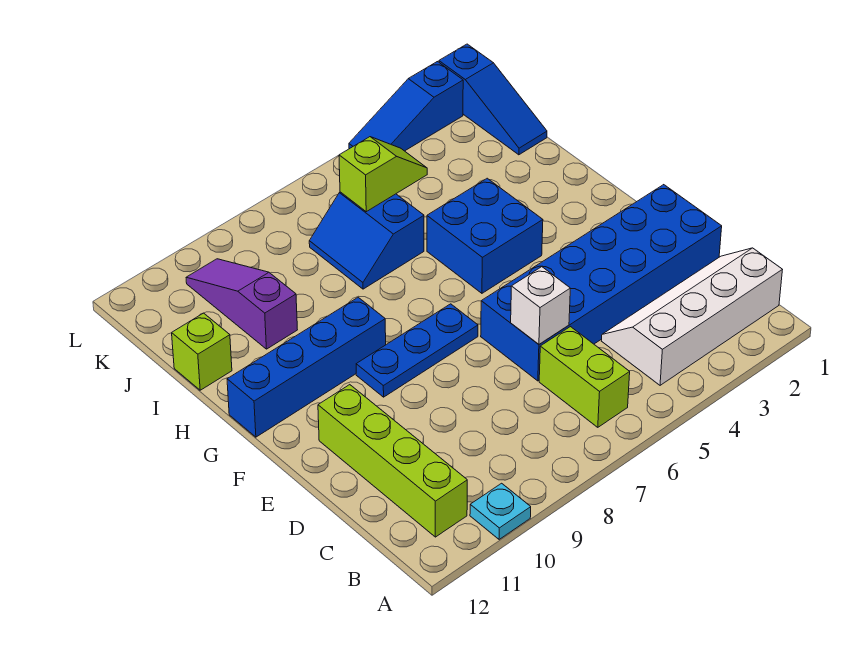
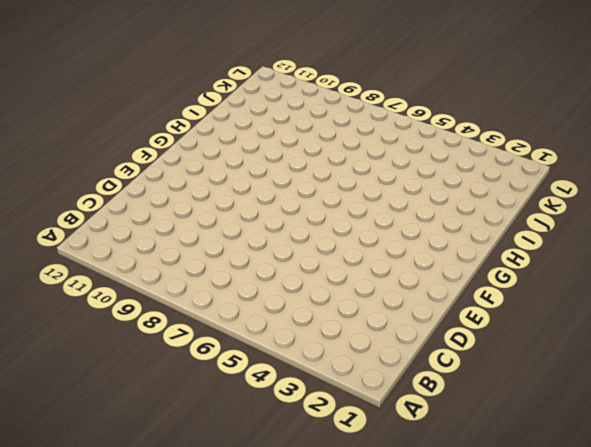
none -> cyan plate A10 level 1
none -> white slope B1:C4 level 1 top B
none -> lime brick B6:C6 level 1

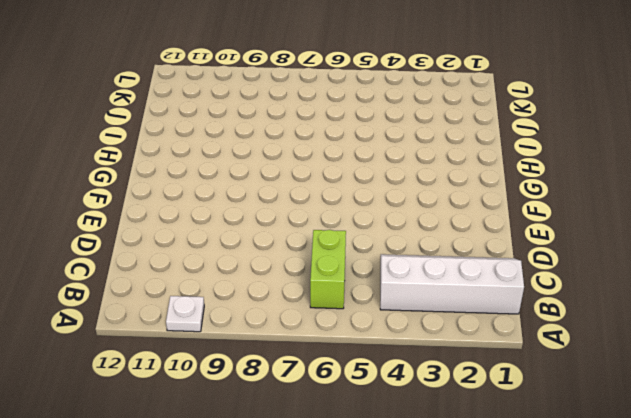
white plate A10 level 1 -> cyan plate A10 level 1
none -> lime brick B11:E11 level 1
none -> blue brick D1:E6 level 1
none -> blue plate F7:F9 level 1

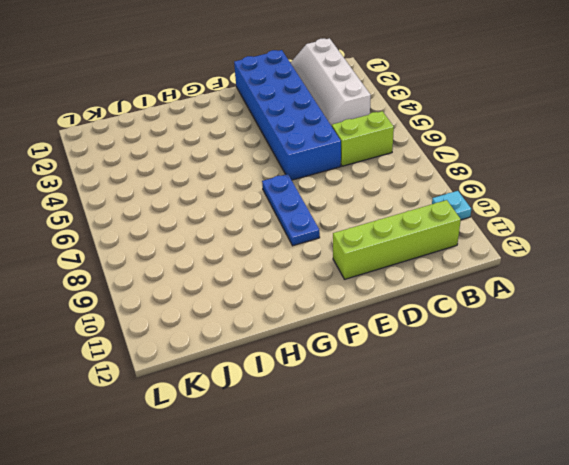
none -> blue brick G4:H5 level 1
none -> blue brick G9:G12 level 1
none -> blue slope I6:J7 level 1 top 6

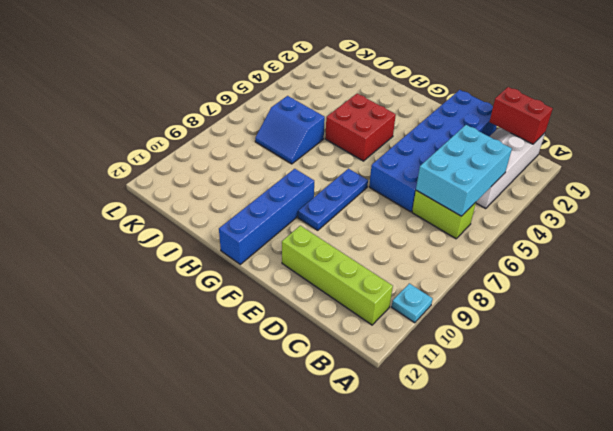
red brick B1:C1 level 2 -> none
cyan brick B4:C6 level 2 -> none
red brick G4:H5 level 1 -> blue brick G4:H5 level 1
none -> purple slope I10:K10 level 1 top I
none -> lime brick I12 level 1
none -> blue slope J1:L1 level 1 top L

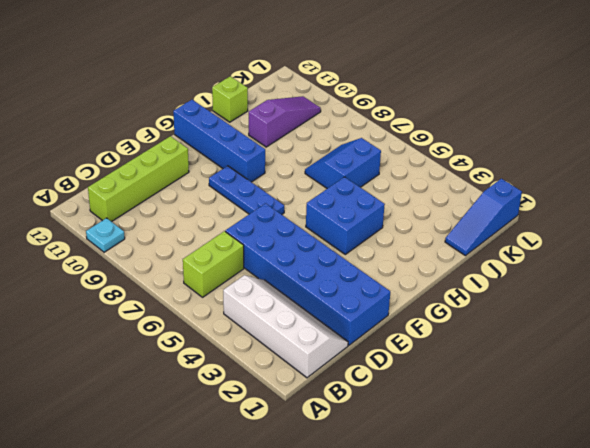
none -> blue slope L2:L4 level 1 top 2
none -> white brick D6 level 2
none -> lime slope J5:J6 level 2 top 6

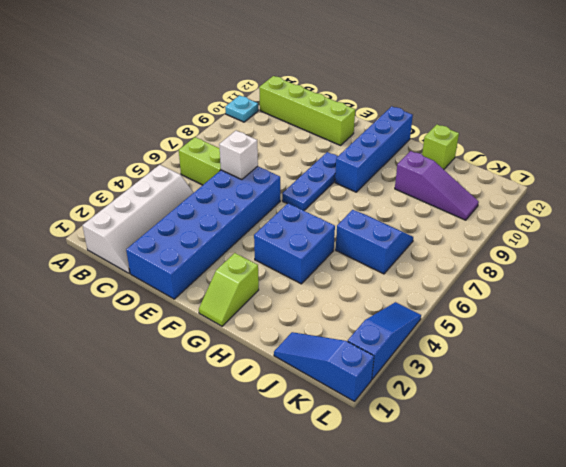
lime slope G1:G2 level 1 top 2 -> lime slope J5:J6 level 2 top 6

